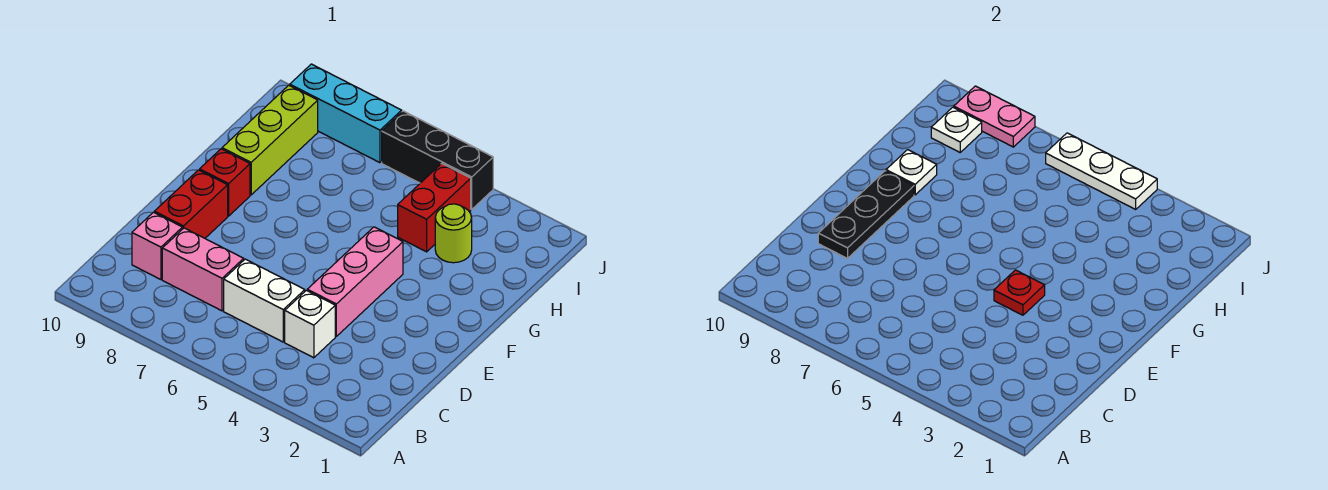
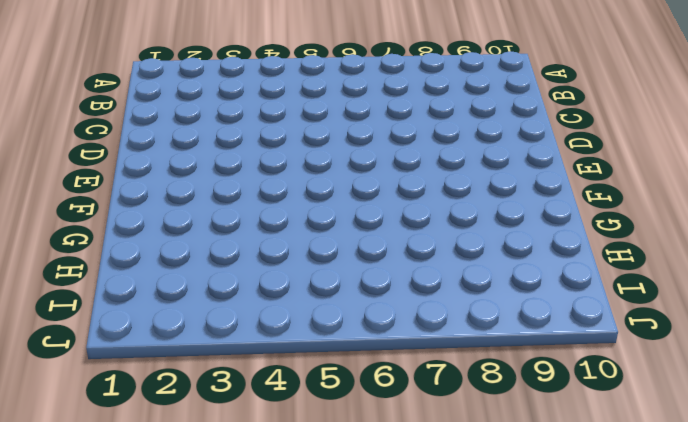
none -> white brick C4 level 1
none -> white brick C5:C6 level 1
none -> pink brick C7:C8 level 1

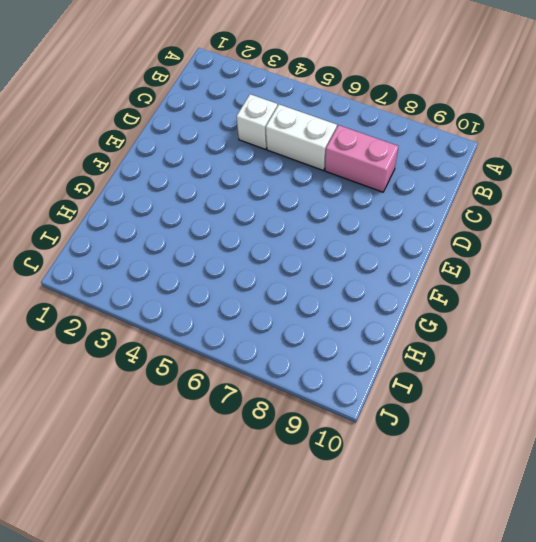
none -> pink brick C9 level 1
none -> pink brick D4:F4 level 1
none -> red brick D9:E9 level 1

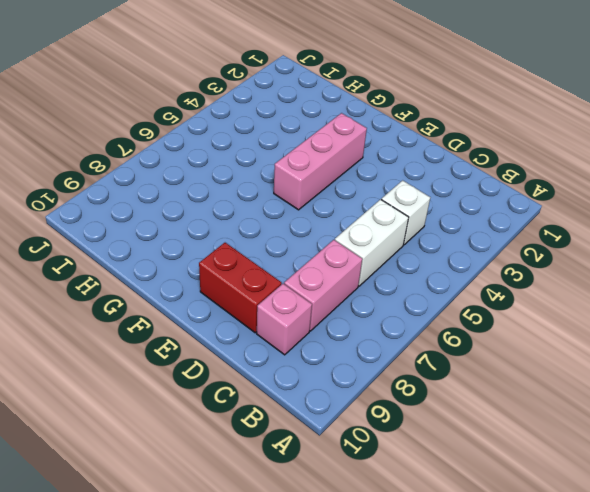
pink brick F3:F5 level 1 -> pink brick D4:F4 level 1
none -> red brick F9 level 1
none -> lime brick G9:I9 level 1
none -> lime round brick H3 level 1

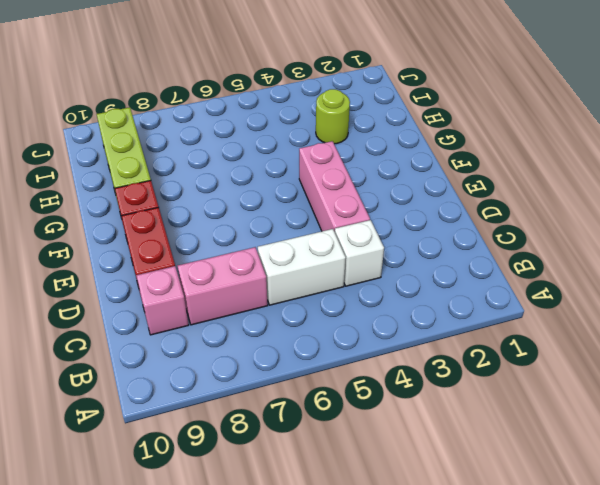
none -> red brick H4:I4 level 1
none -> black brick J4:J6 level 1
none -> cyan brick J7:J9 level 1

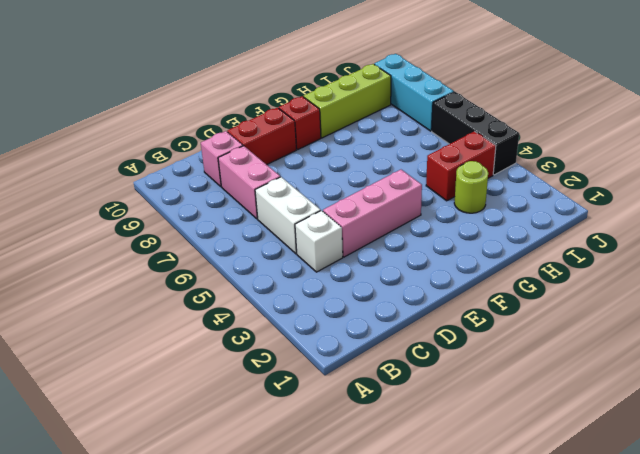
none -> black plate D9:F9 level 2
none -> red plate E4 level 2
none -> white plate G9 level 2

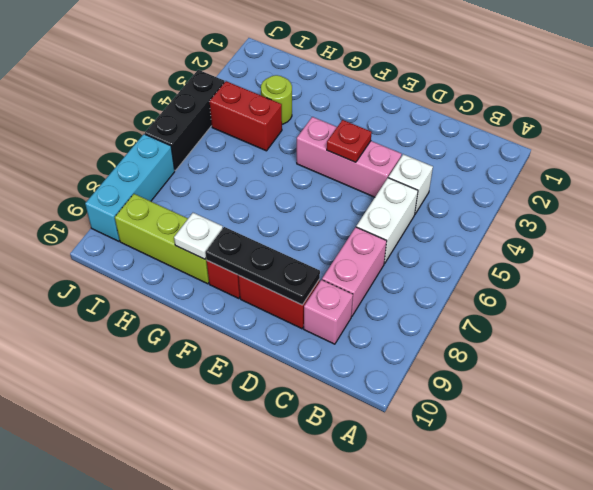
none -> white plate I9 level 2
none -> white plate J4:J6 level 2
none -> pink plate J8:J9 level 2

